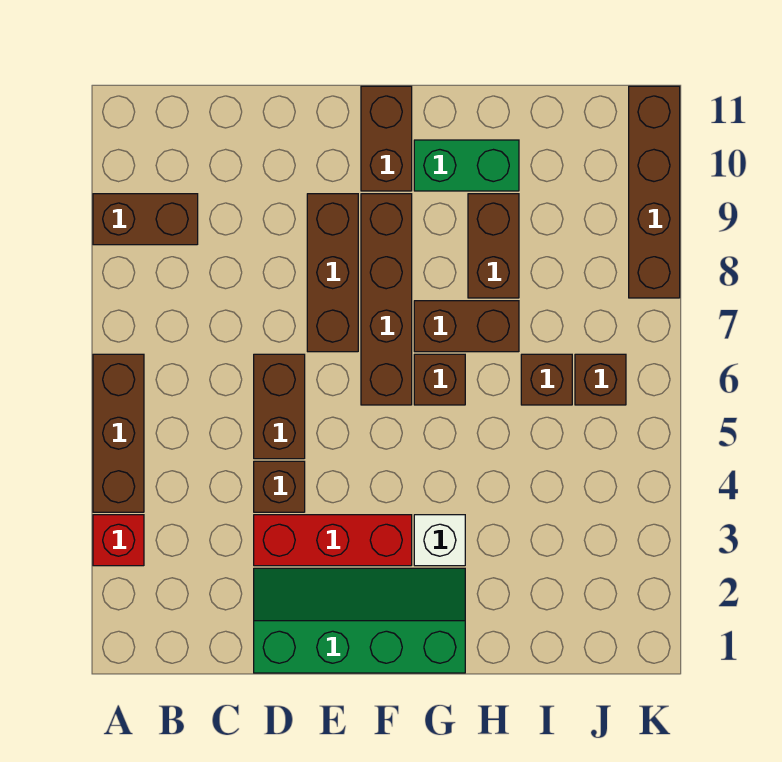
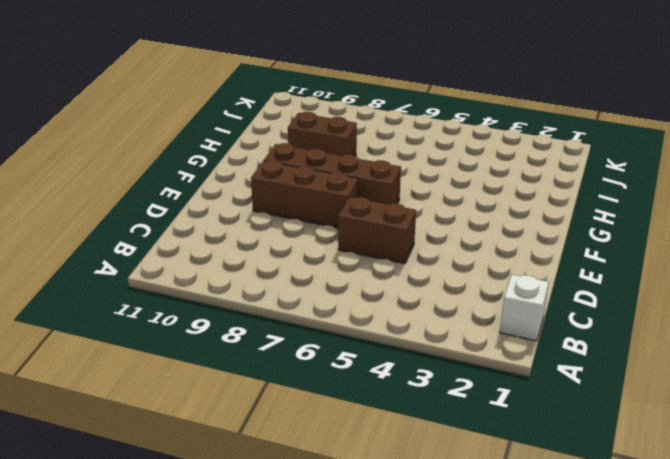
white brick B1 level 1 -> white brick G3 level 1
none -> red brick A3 level 1
none -> brown brick A4:A6 level 1
none -> brown brick A9:B9 level 1

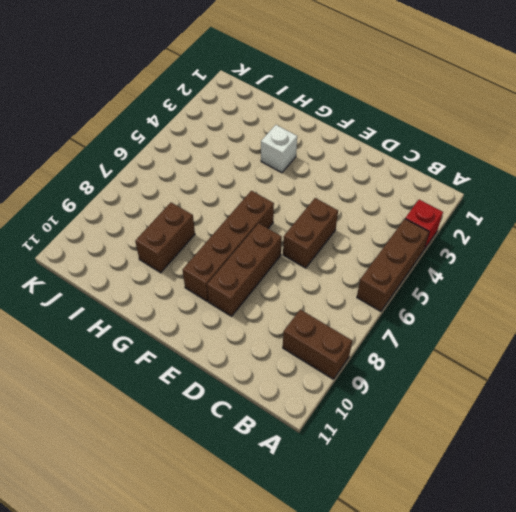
none -> green slope D1:G2 level 1 top 1
none -> red brick D3:F3 level 1
none -> brown brick D4 level 1

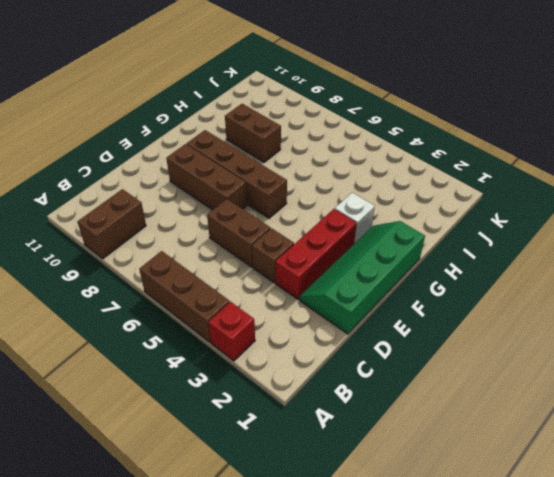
none -> brown brick F10:F11 level 1
none -> brown brick G6 level 1
none -> brown brick G7:H7 level 1

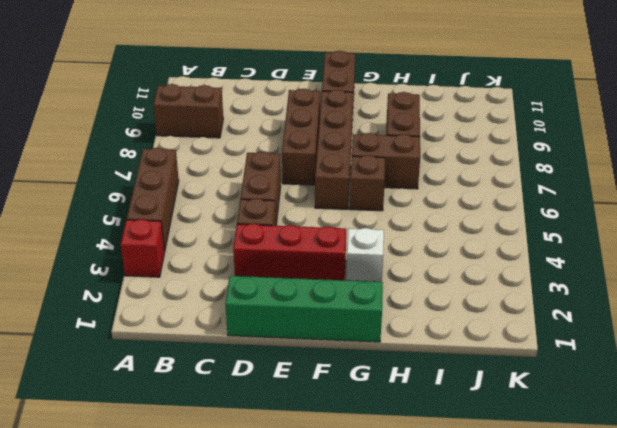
none -> green brick G10:H10 level 1
none -> brown brick I6 level 1
none -> brown brick J6 level 1

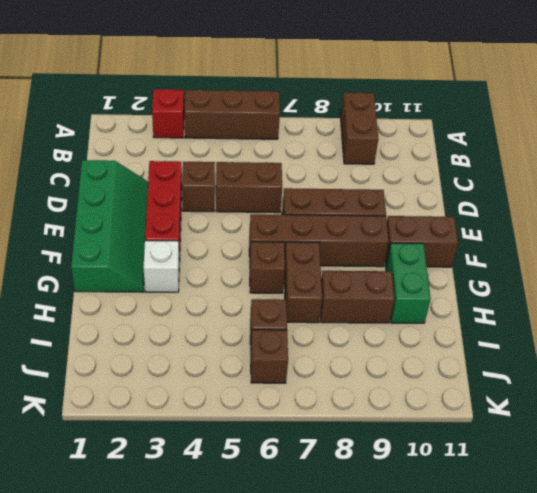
none -> brown brick K8:K11 level 1

